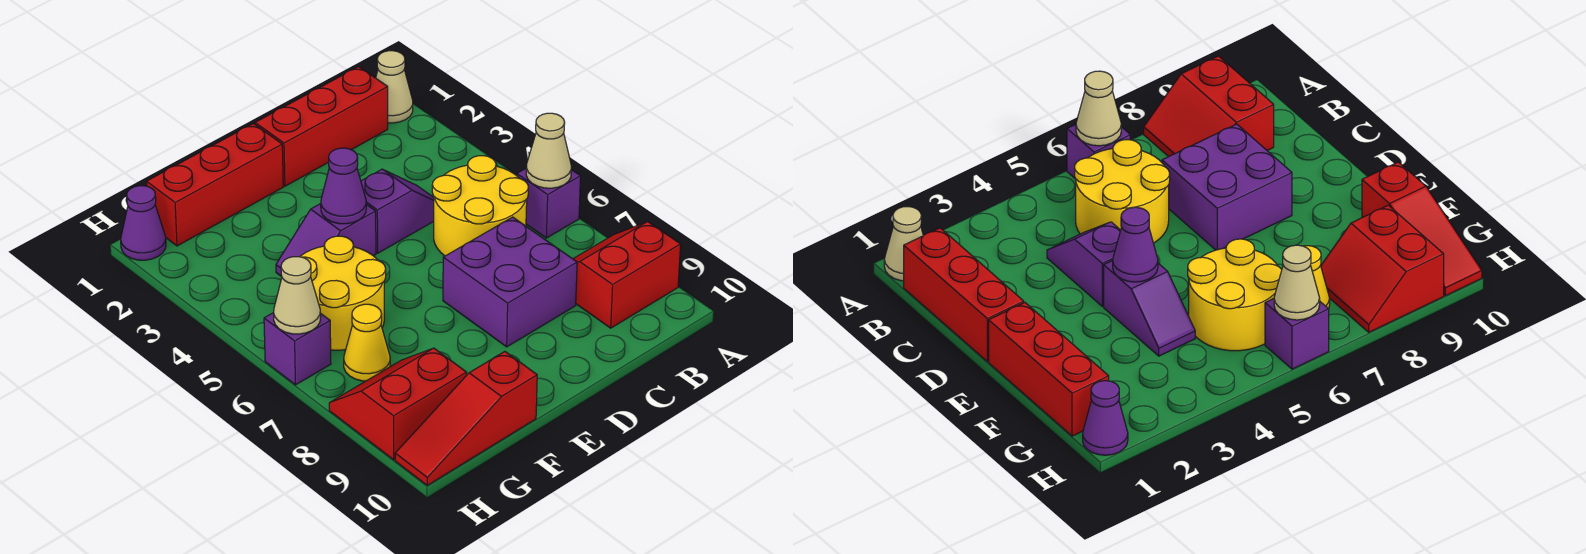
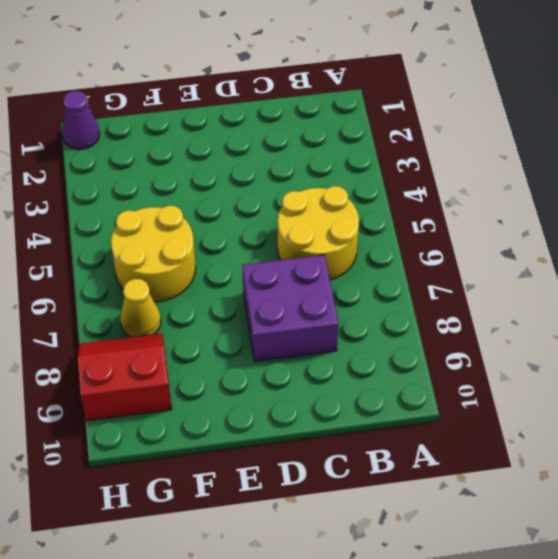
none -> tan cone A1 level 1
none -> purple brick A6 level 1
none -> red slope A8:B9 level 1 top 9

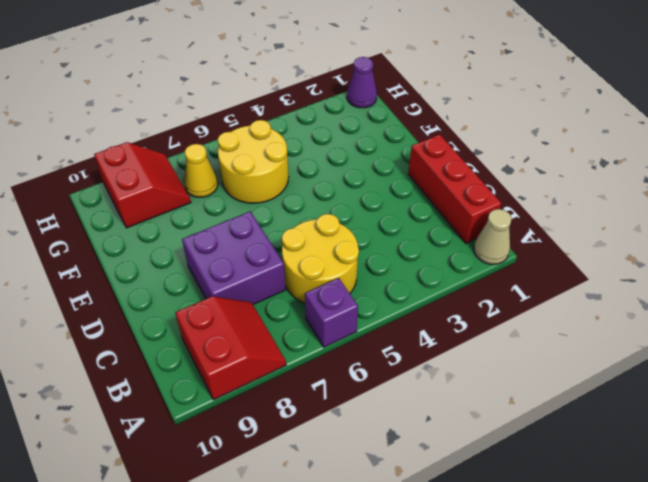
none -> purple slope C4:D4 level 1 top D
none -> red brick E1:G1 level 1
none -> purple slope E4:F4 level 1 top E

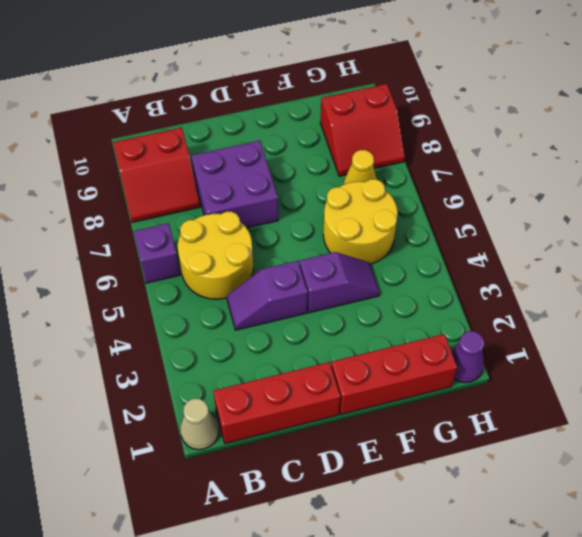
none -> red slope F10:H10 level 1 top F
none -> purple brick H6 level 1
none -> tan cone A6 level 2

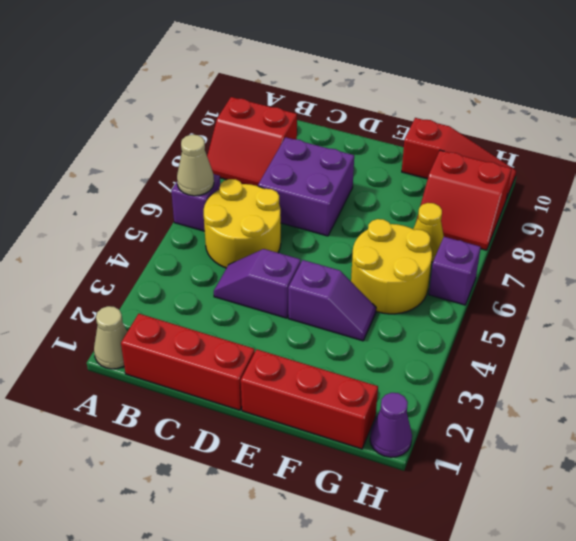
none -> purple cone E4 level 2
none -> tan cone H6 level 2

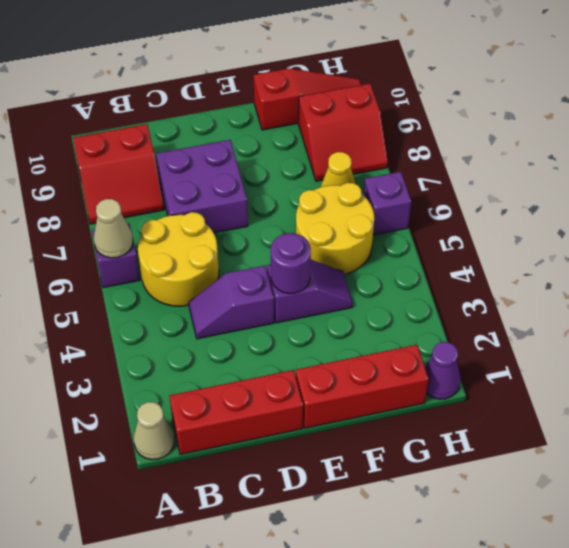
purple round brick E4 level 2 -> purple cone E4 level 2
none -> tan cone H6 level 2

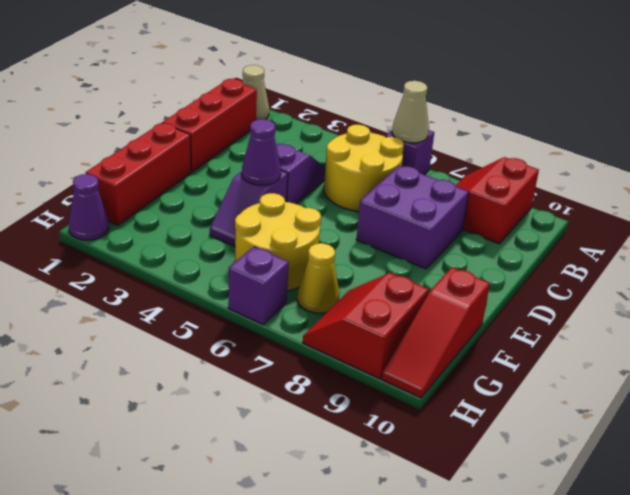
none -> tan cone H6 level 2

